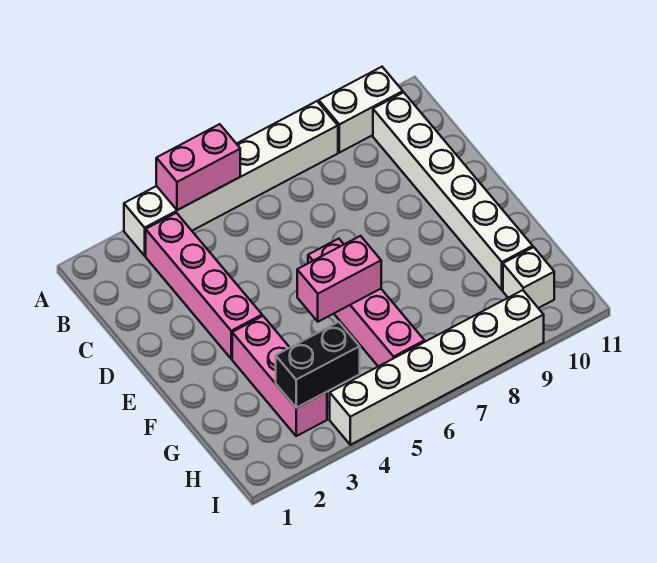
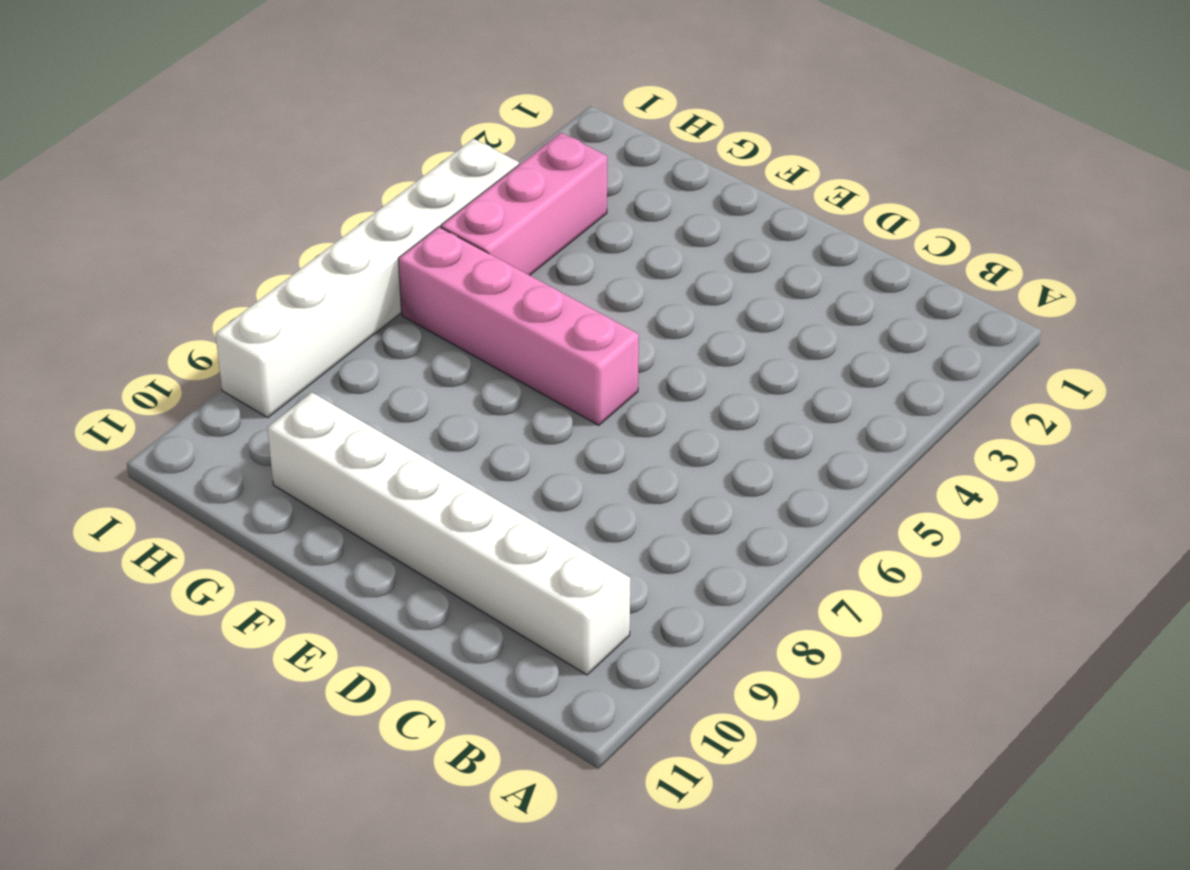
pink brick H3:H5 level 1 -> pink brick F3:H3 level 1
none -> white brick A3:A8 level 1
none -> white brick A9:A10 level 1

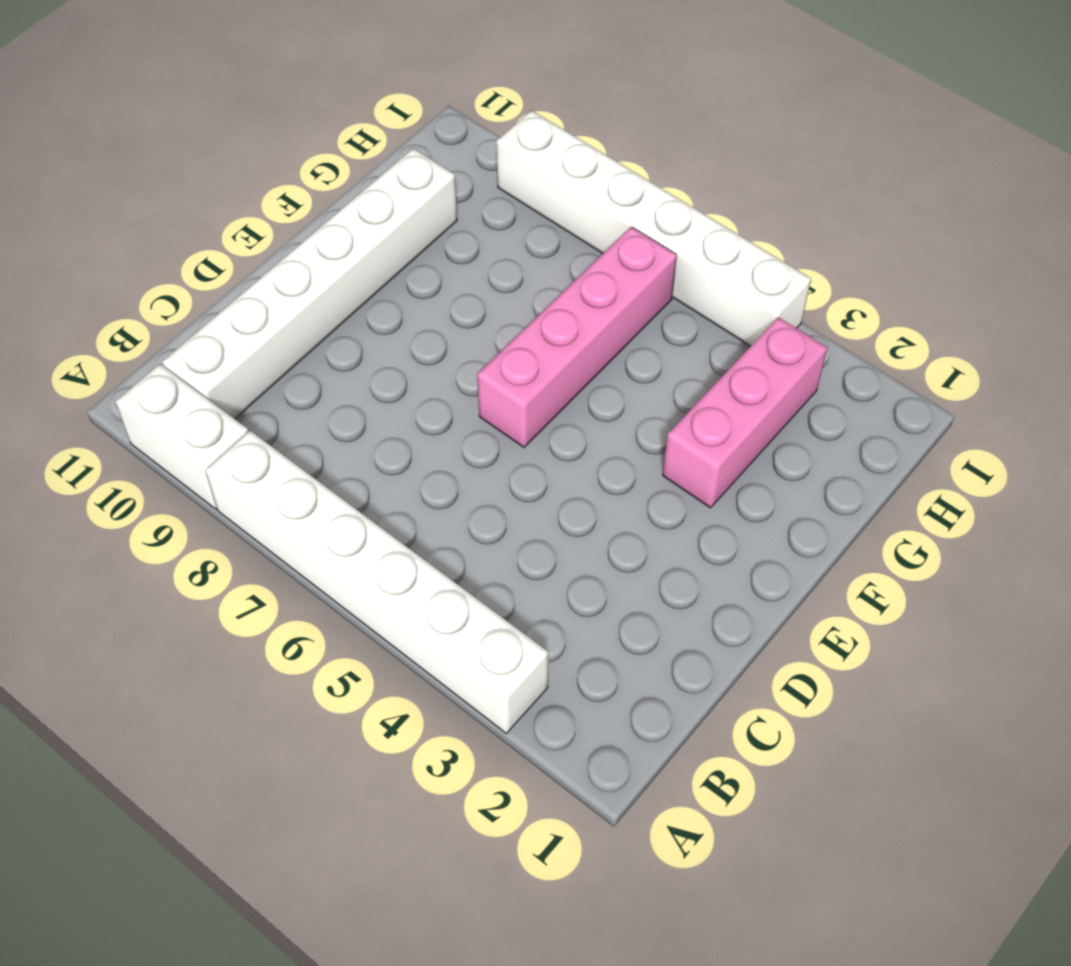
none -> pink brick B3:E3 level 1
none -> white brick H10 level 1

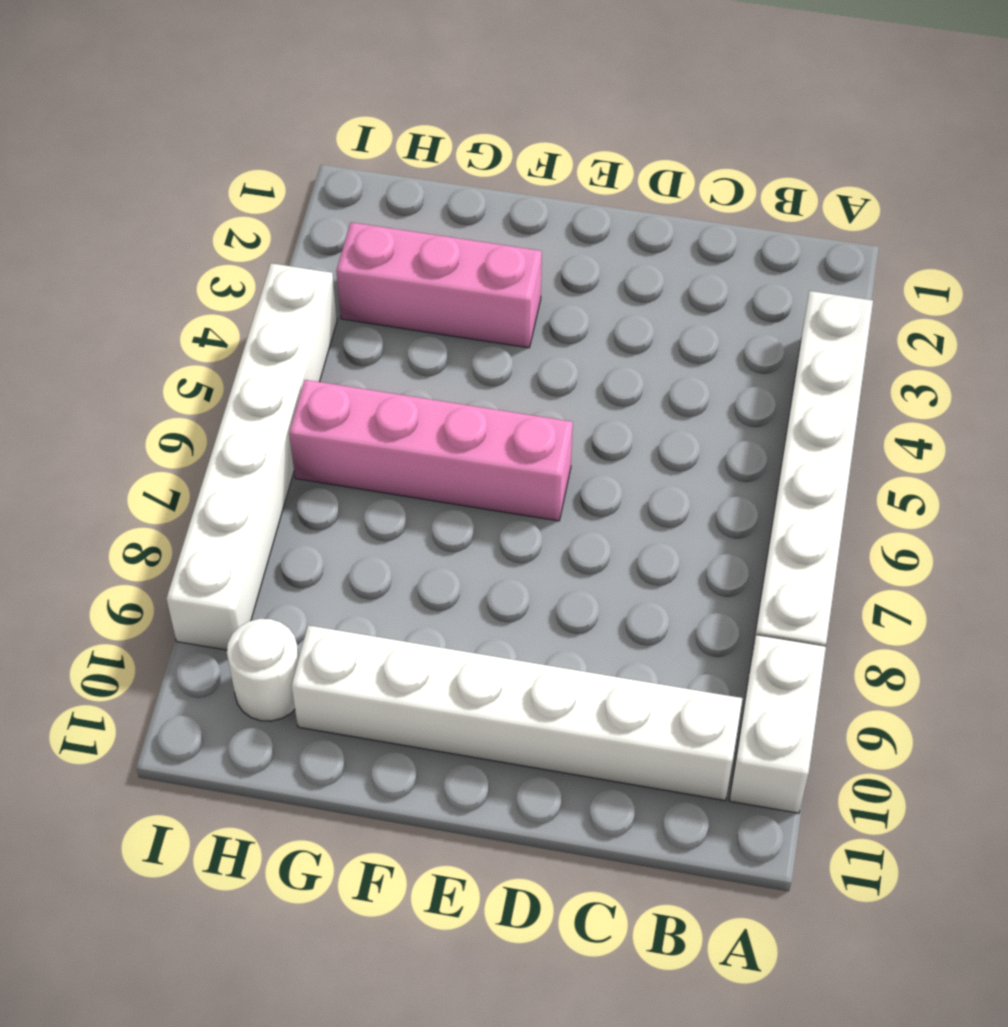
white round brick H10 level 1 -> white brick H10 level 1
none -> pink brick B3:E3 level 1
none -> pink brick A4:A5 level 2

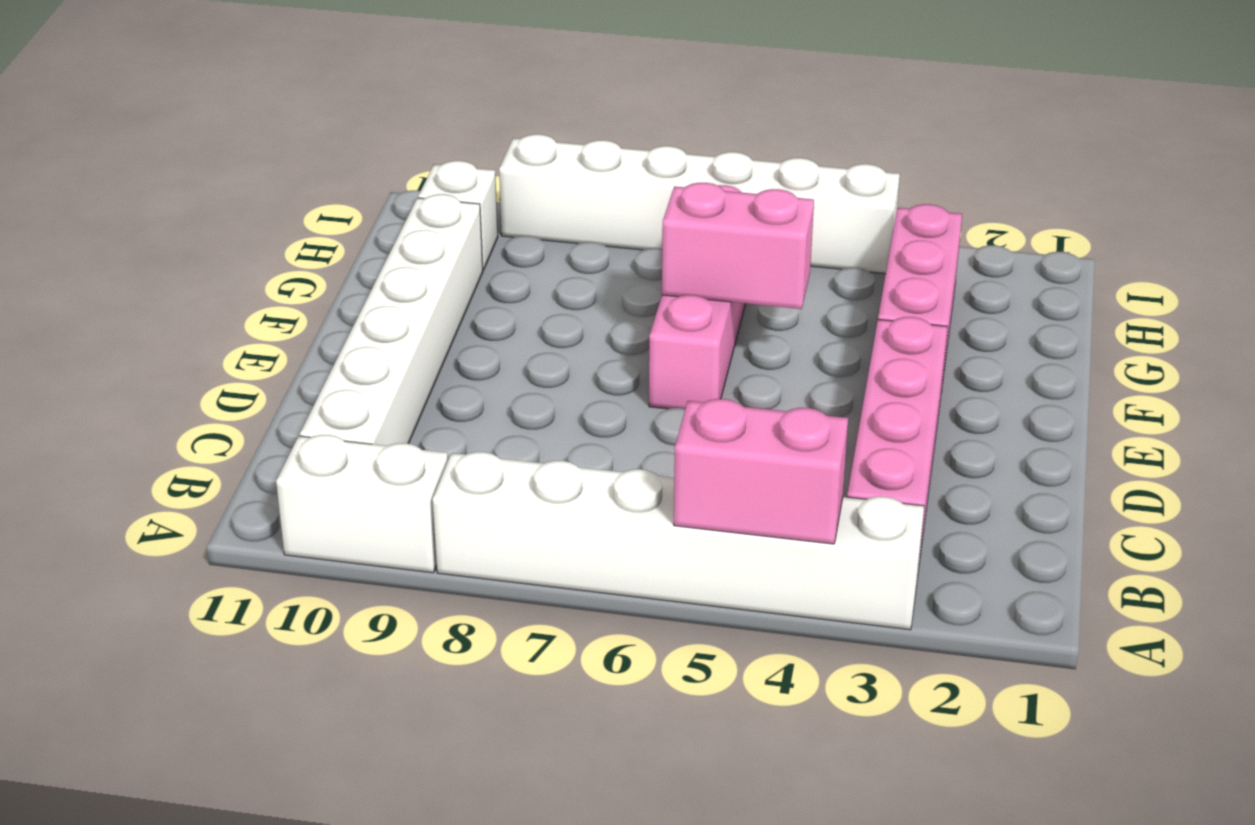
none -> black brick H3:H4 level 2

